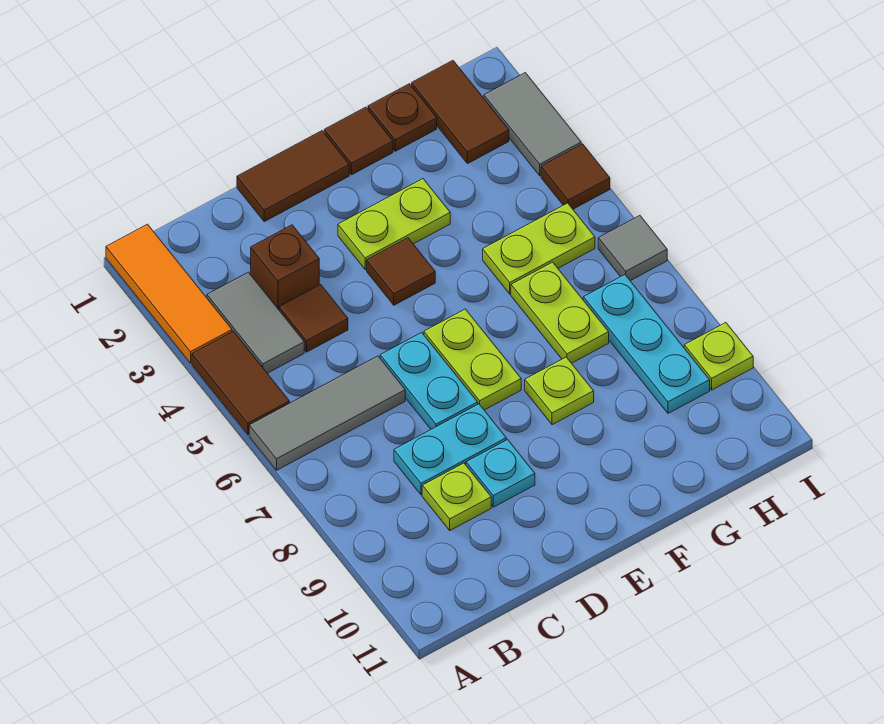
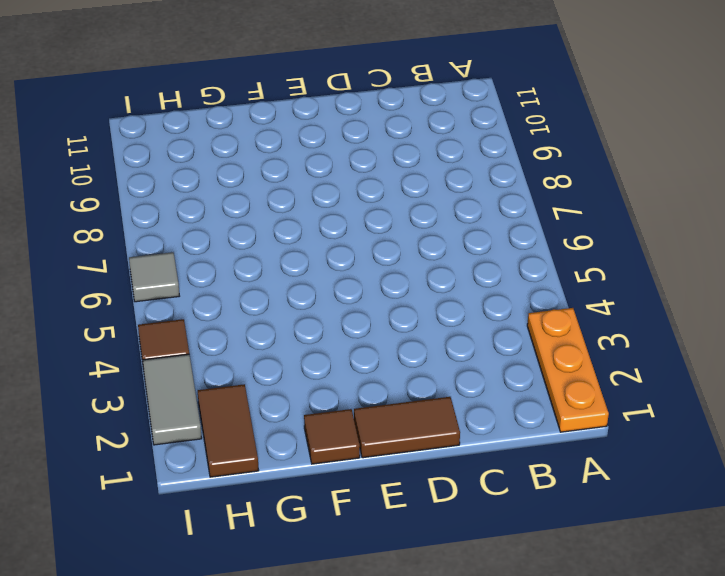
orange plate A1:A3 level 1 -> orange tile A1:A3 level 1
none -> brown tile A4:A5 level 1
none -> grey tile A6:C6 level 1
none -> grey tile B3:B4 level 1

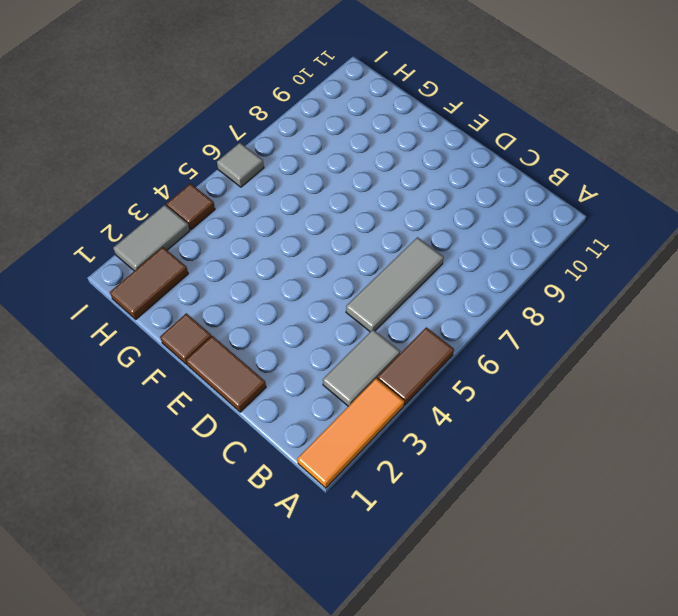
grey tile C5:C7 level 1 -> grey tile A6:C6 level 1
none -> brown brick C3 level 1
none -> brown tile C4 level 1
none -> cyan plate C8:D8 level 1

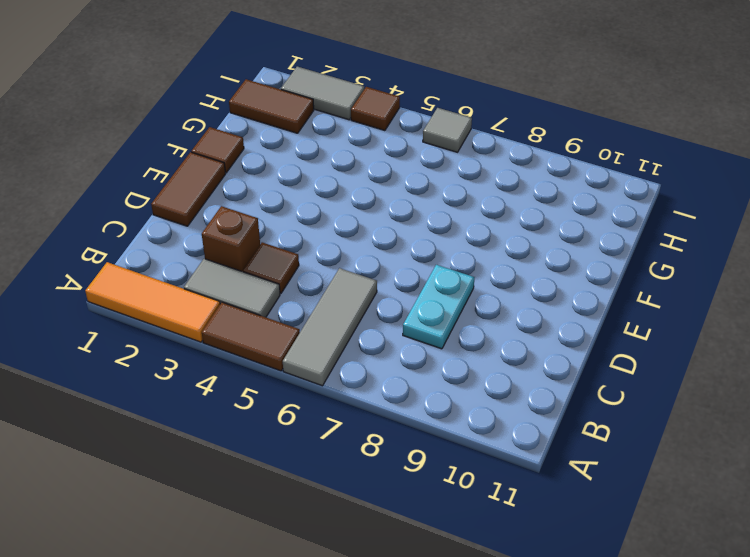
none -> lime plate C9 level 1
none -> cyan plate D6:D7 level 1
none -> cyan plate D9 level 1

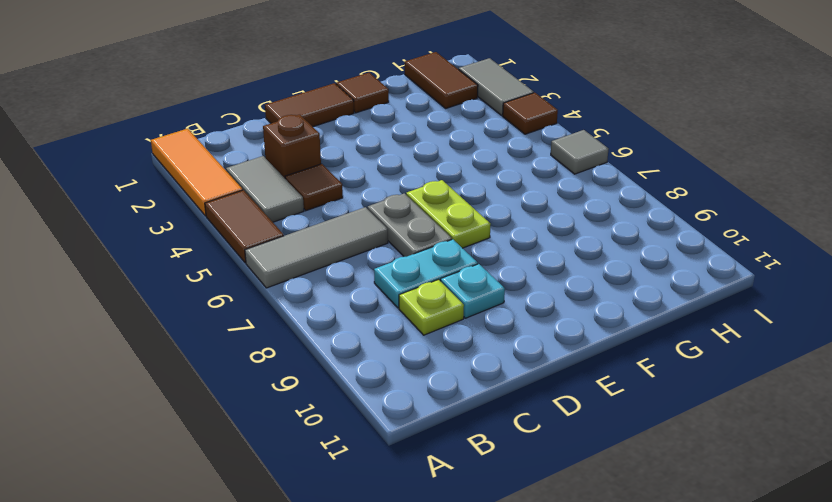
grey plate D6:D7 level 1 -> cyan plate D6:D7 level 1
none -> lime plate E3:F3 level 1
none -> brown tile E4 level 1
none -> lime plate F8 level 1

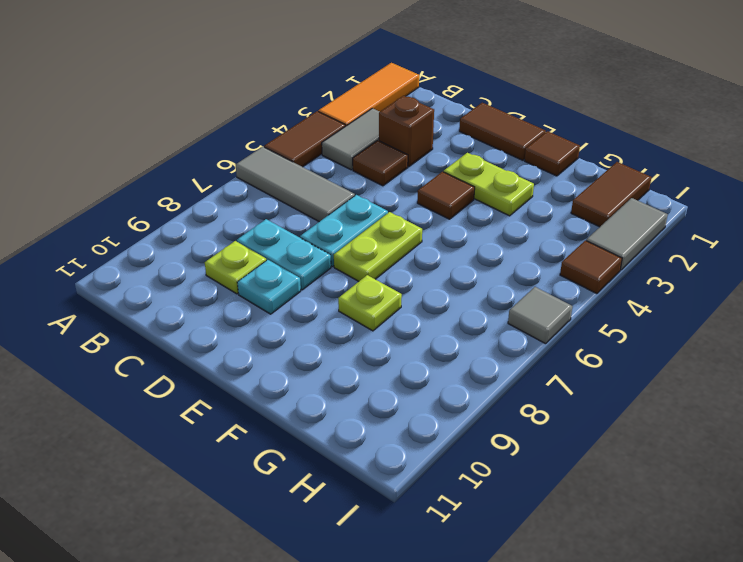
none -> brown plate G1 level 1
none -> lime plate G5:H5 level 1
none -> lime plate G6:G7 level 1

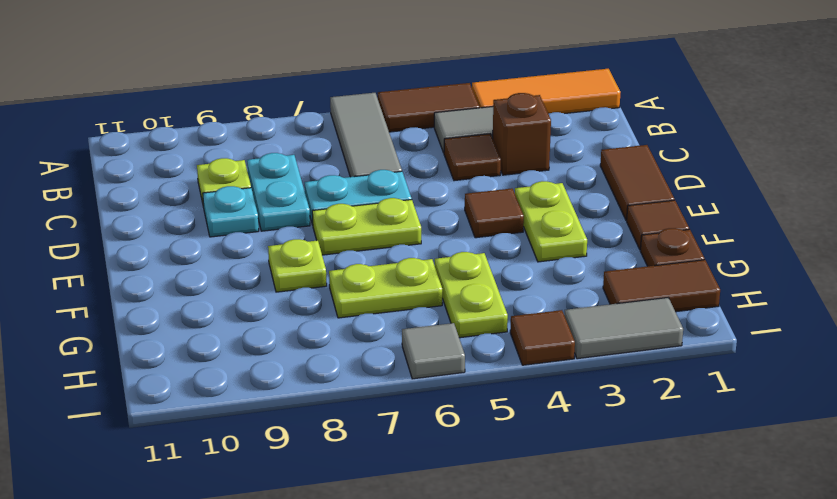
none -> cyan plate H7:H9 level 1
none -> lime plate I9 level 1

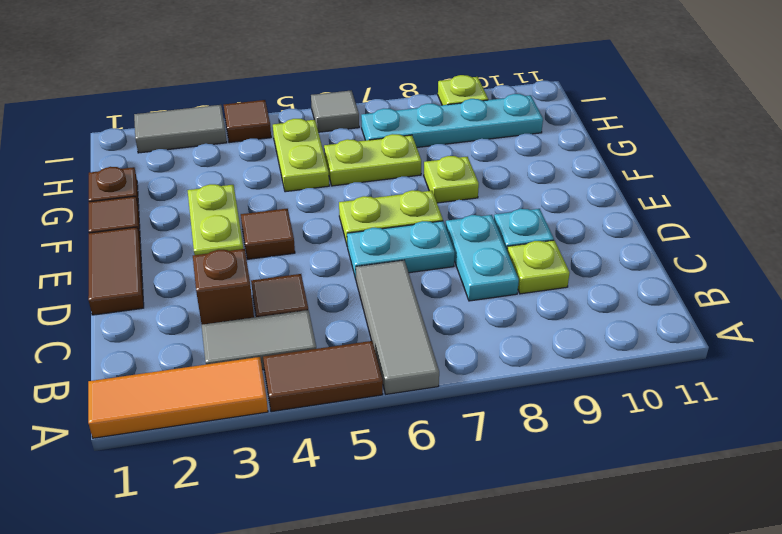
cyan plate H7:H10 level 1 -> cyan plate H7:H9 level 1
none -> brown tile H1:H2 level 1

